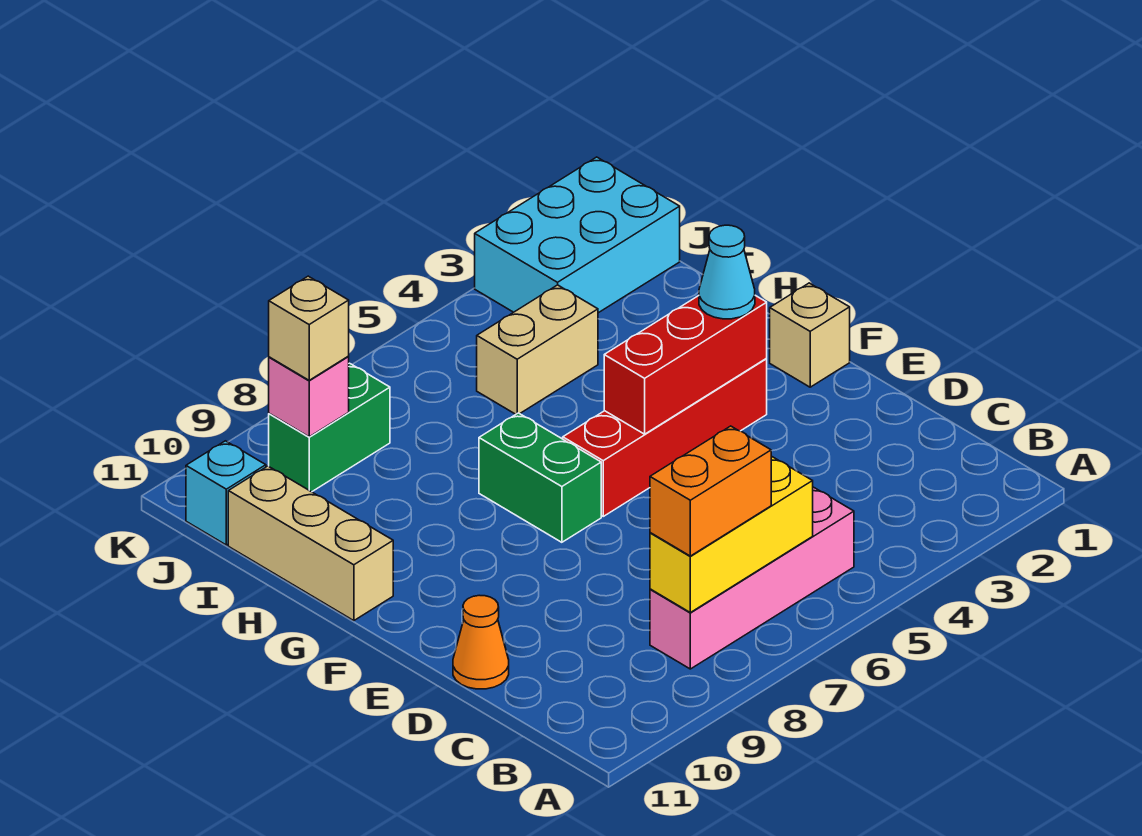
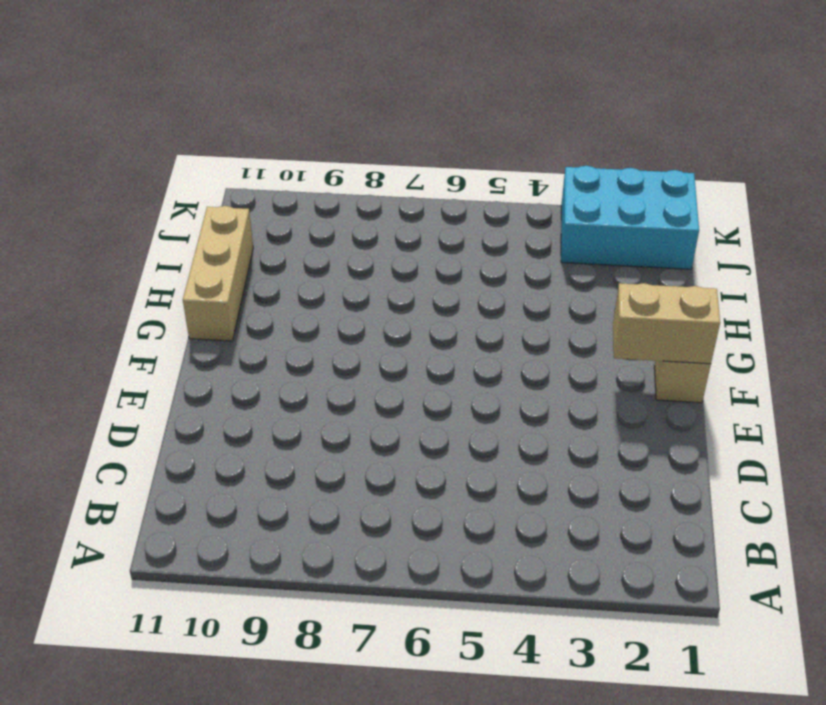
tan brick F1:F2 level 2 -> tan brick I4:I5 level 1
none -> pink brick B5:B8 level 1
none -> orange cone D11 level 1
none -> red brick F3:F6 level 1

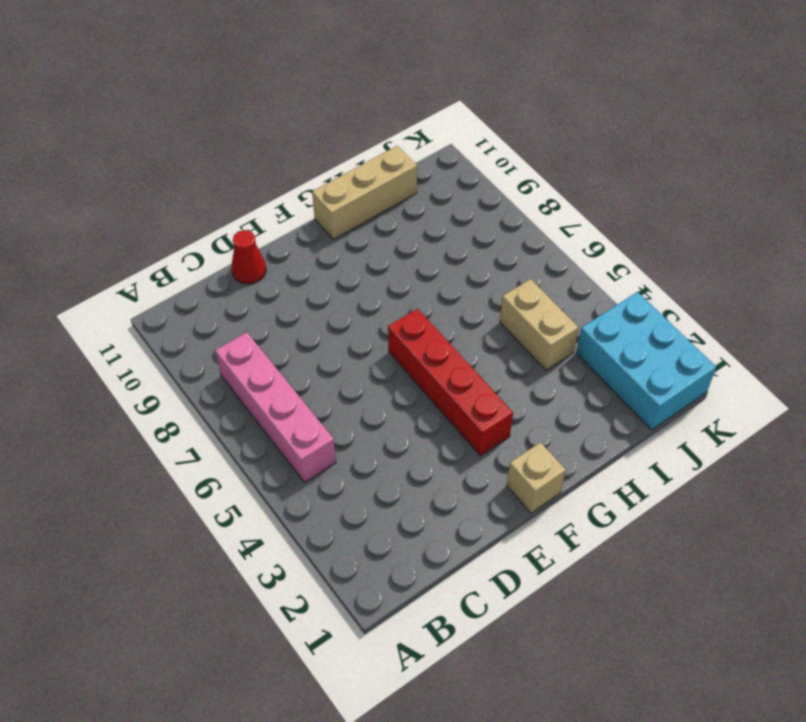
red cone D11 level 1 -> orange cone D11 level 1
none -> green brick F7:G7 level 1
none -> green brick J8:J9 level 1
none -> cyan brick J11 level 1

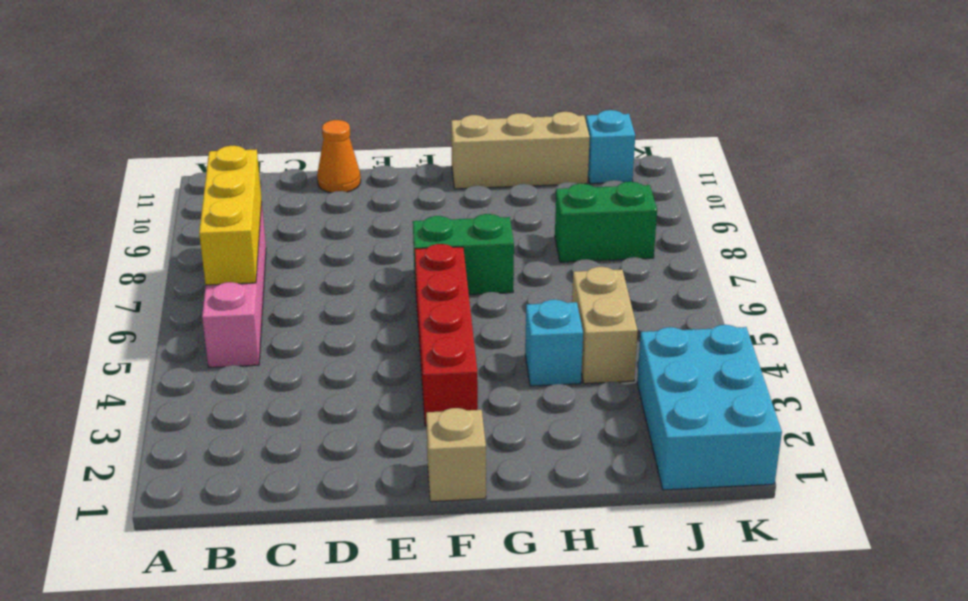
cyan brick H4 level 1 -> none
green brick I8:J8 level 1 -> green brick J8:J9 level 1
none -> red brick F3:F5 level 2
none -> pink brick J9 level 2
none -> orange brick B7:B8 level 3

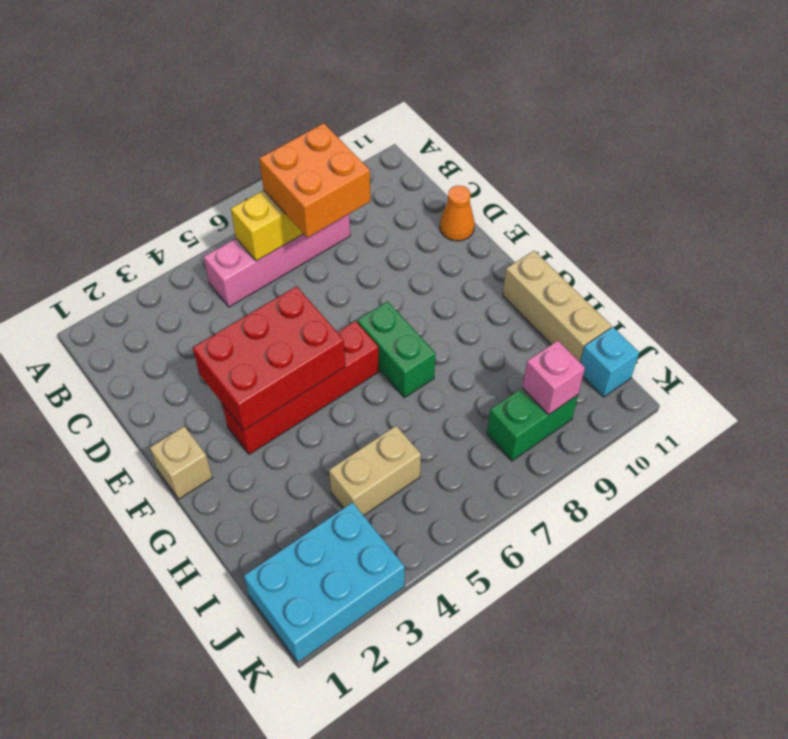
orange brick B7:C8 level 3 -> orange brick B7:B8 level 3
red brick E3:F5 level 2 -> red brick F3:F5 level 2
none -> cyan cone F3 level 3
none -> tan brick J9 level 3

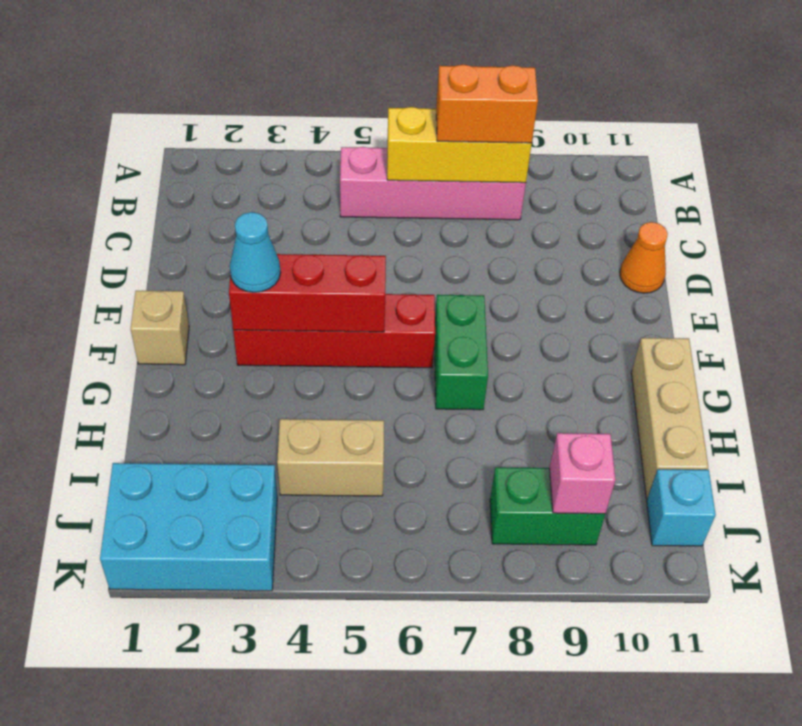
none -> tan brick J9 level 3

